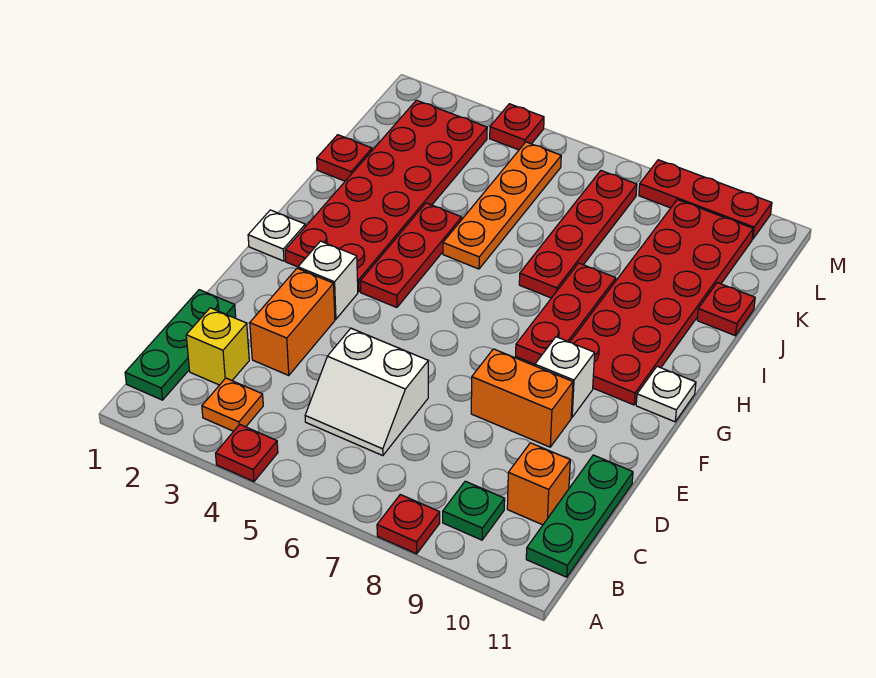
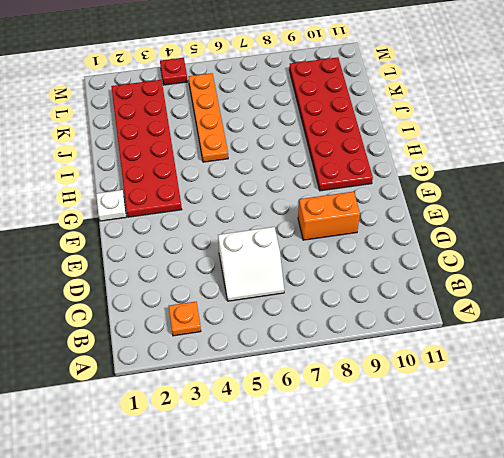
none -> red plate A4 level 1
none -> red plate A8 level 1
none -> green plate B1:D1 level 1

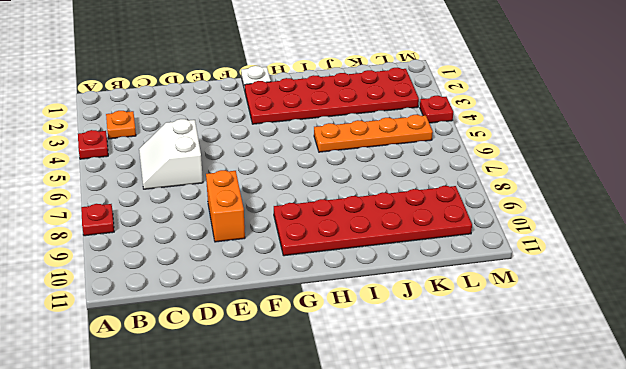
none -> green plate B1:D1 level 1
none -> green plate B9 level 1
none -> green plate B11:D11 level 1

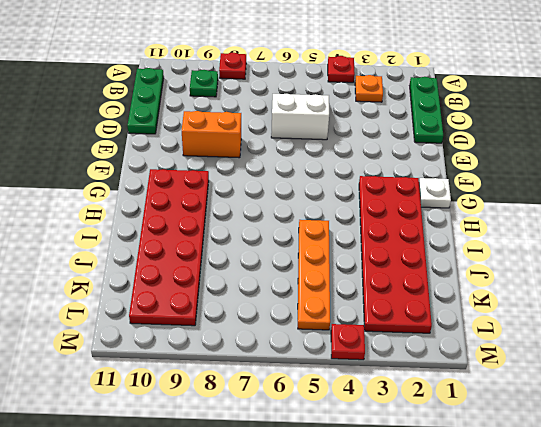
none -> yellow brick C2 level 1
none -> orange brick C10 level 1
none -> orange brick D3:E3 level 1

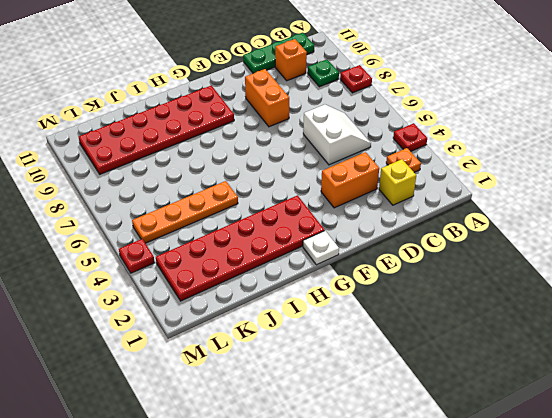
none -> green plate B1:D1 level 1
none -> white brick F3 level 1
none -> white brick F9 level 1

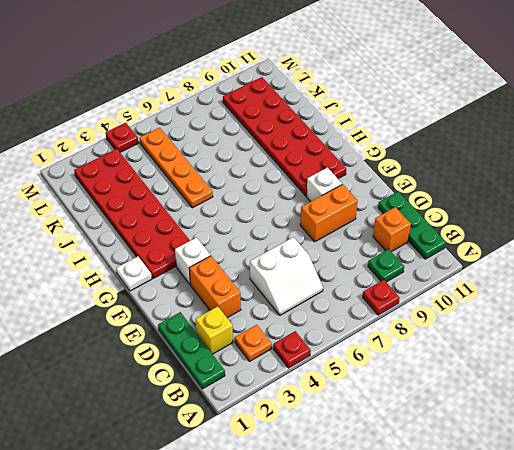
none -> red plate G4:I4 level 1
none -> red plate G8:I8 level 1
none -> white plate G11 level 1

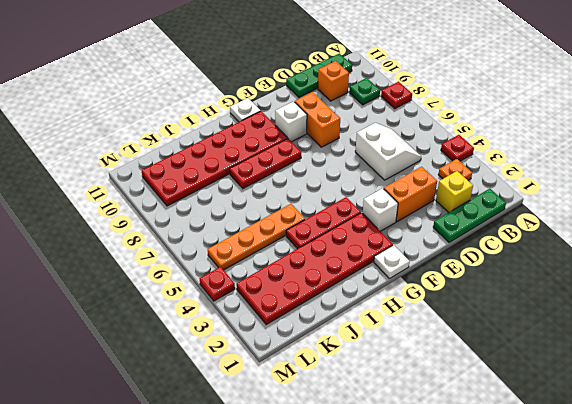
none -> red plate I7:L7 level 1
none -> red plate J1 level 1
none -> red plate J11 level 1

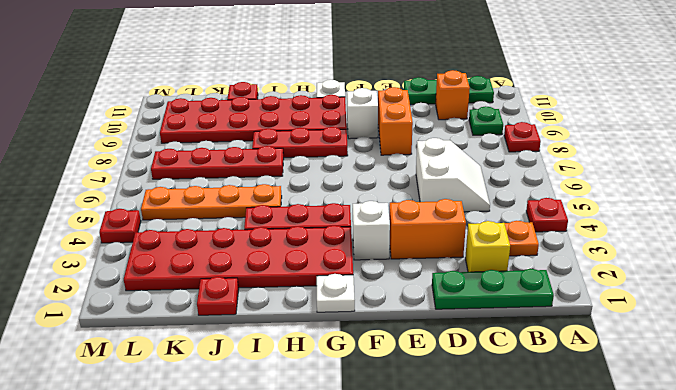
none -> red plate M8:M10 level 1

